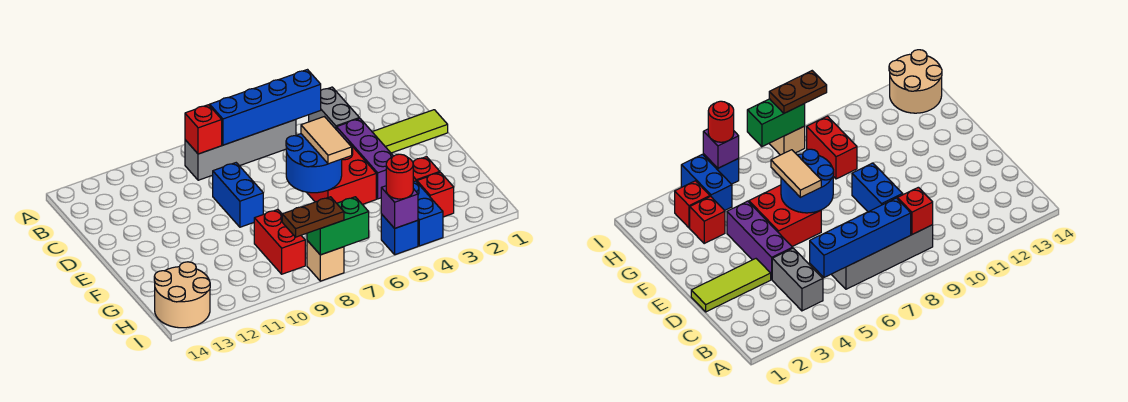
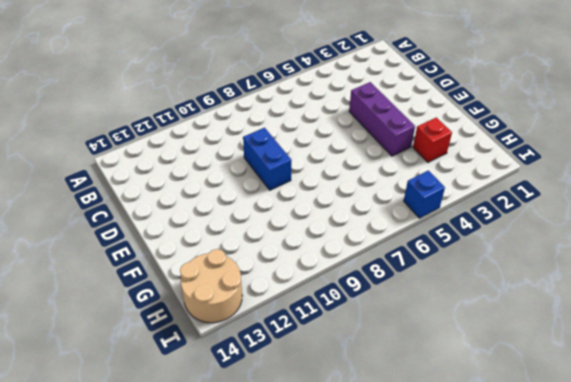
none -> grey brick B4:C4 level 1
none -> grey brick B6:B9 level 1
none -> lime tile D1:D3 level 1

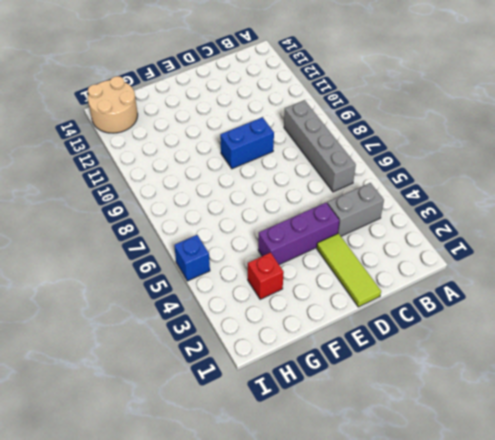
none -> red brick E5:F6 level 1
none -> red brick G9:H9 level 1
none -> red brick H3 level 1

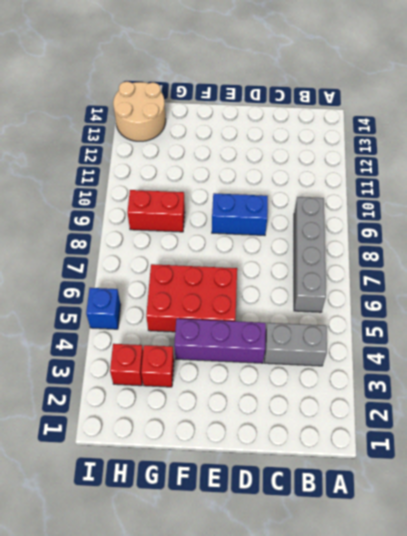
red brick E5:G6 level 1 -> red brick E5:F6 level 1
none -> lime tile D1:D3 level 1
none -> blue brick H4:I4 level 1
none -> tan brick I8 level 1

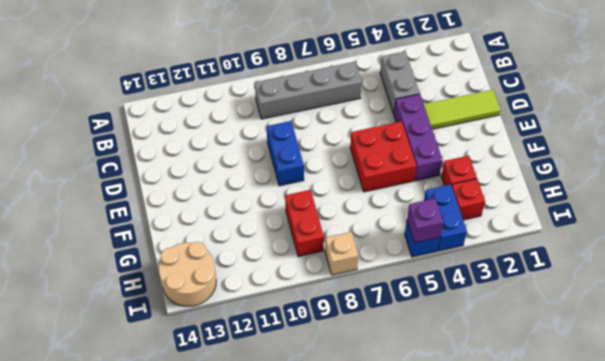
none -> blue brick B5:B8 level 2
none -> red brick B9 level 2
none -> blue round brick E6:F7 level 2

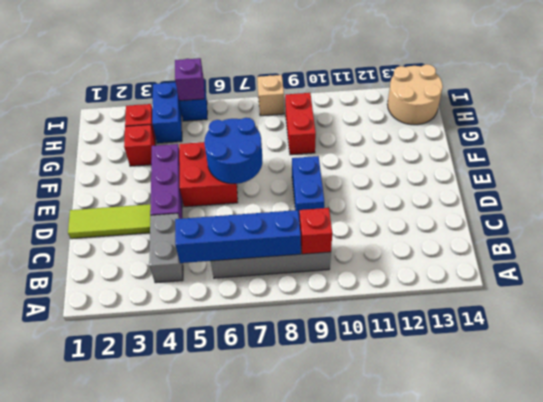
none -> green brick I7:I8 level 2
none -> tan tile E6:F6 level 3
none -> red round brick I5 level 3

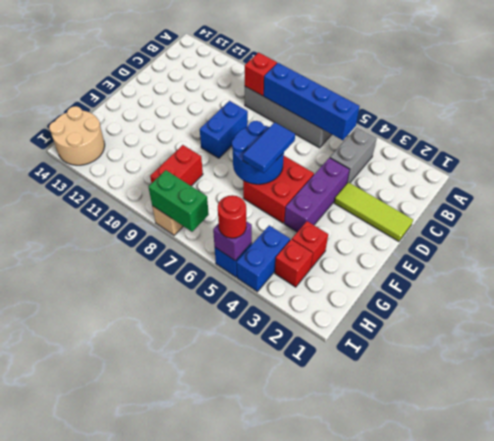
blue tile E6:F6 level 3 -> tan tile E6:F6 level 3
none -> brown plate I8:I9 level 3

